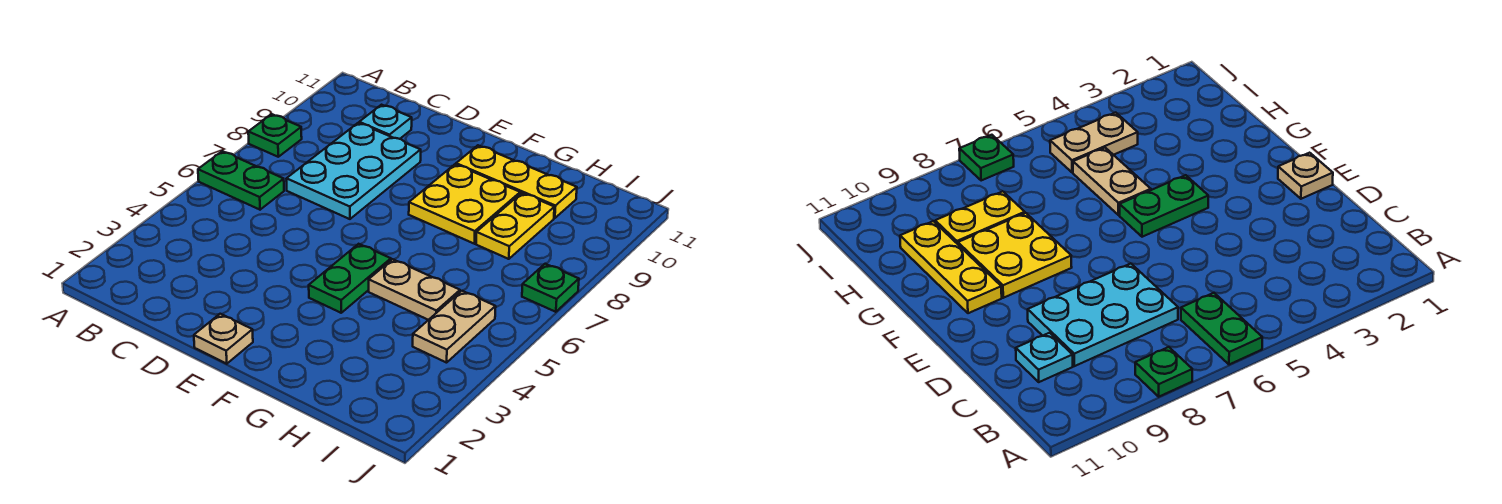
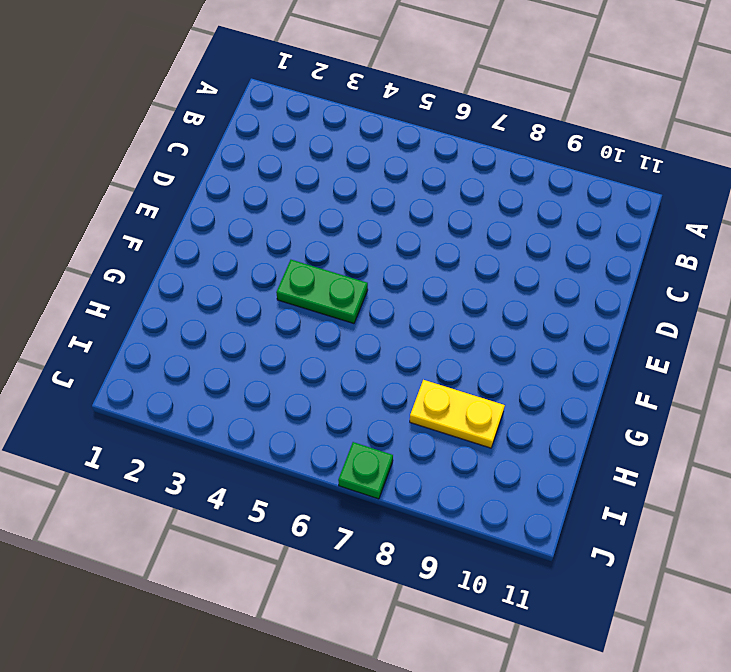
none -> green plate A6:B6 level 1
none -> green plate A8 level 1
none -> cyan plate C7:D9 level 1

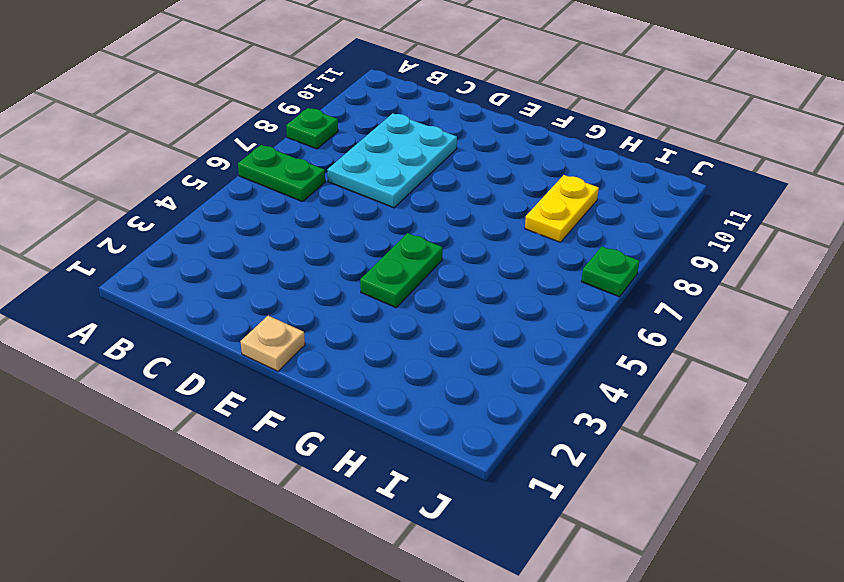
none -> cyan plate C10 level 1
none -> yellow plate F8:G9 level 1
none -> yellow plate F10:H10 level 1

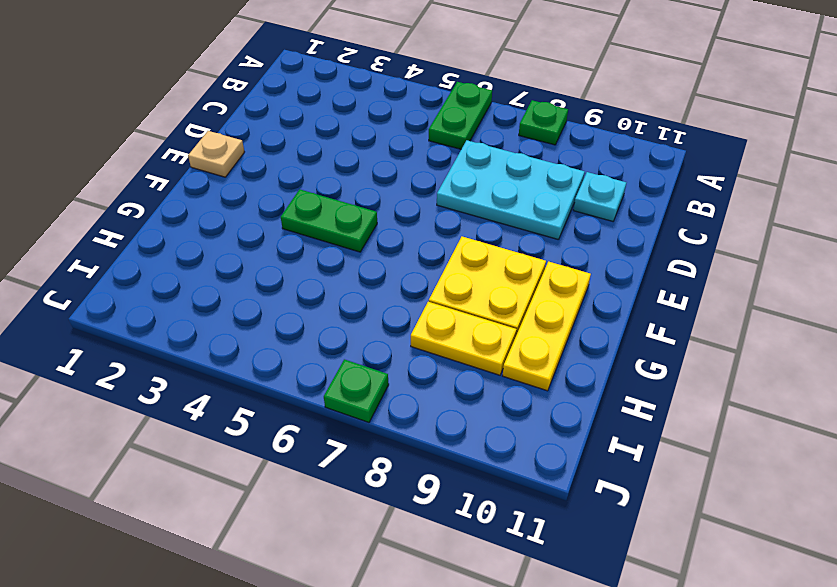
none -> tan plate G5:H5 level 1
none -> tan plate I4:I5 level 1

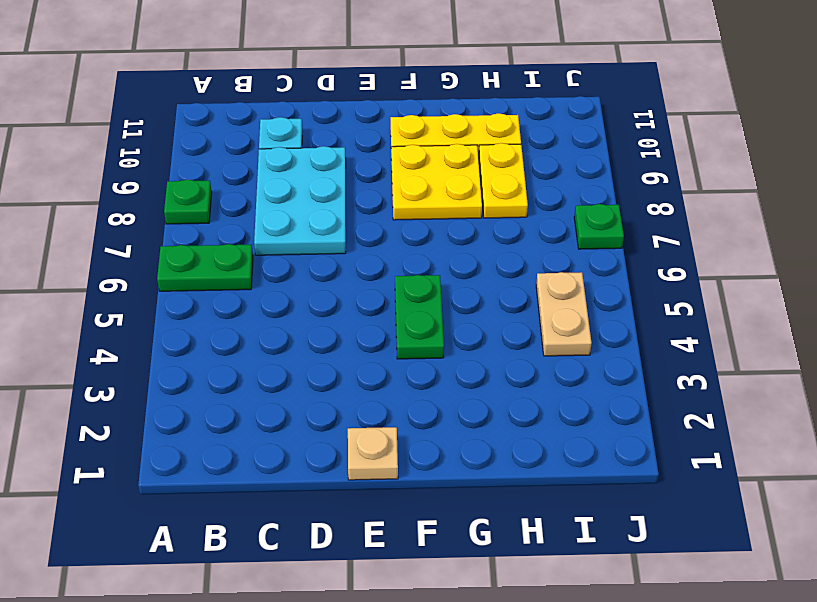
none -> tan plate G5:H5 level 1

